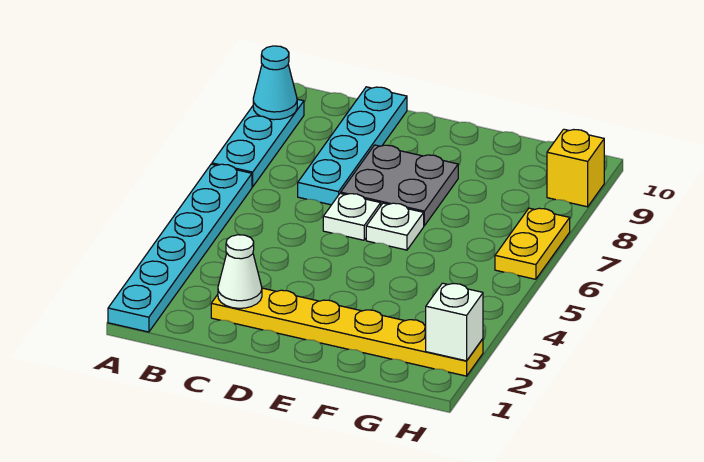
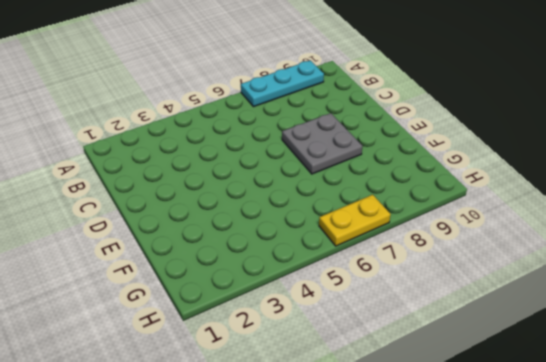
none -> cyan plate A1:A6 level 1
none -> yellow plate C2:H2 level 1
none -> cyan plate C7:C10 level 1

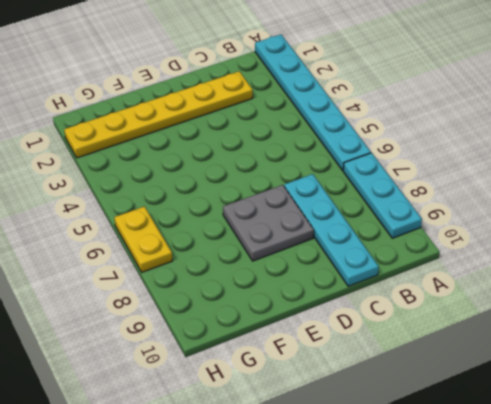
none -> white plate D6 level 1
none -> white plate E6 level 1
none -> yellow brick H9 level 1

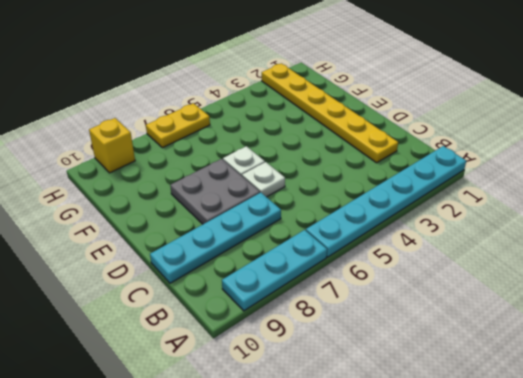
none -> cyan cone A9 level 2
none -> white cone C2 level 2
none -> white brick H2 level 2

